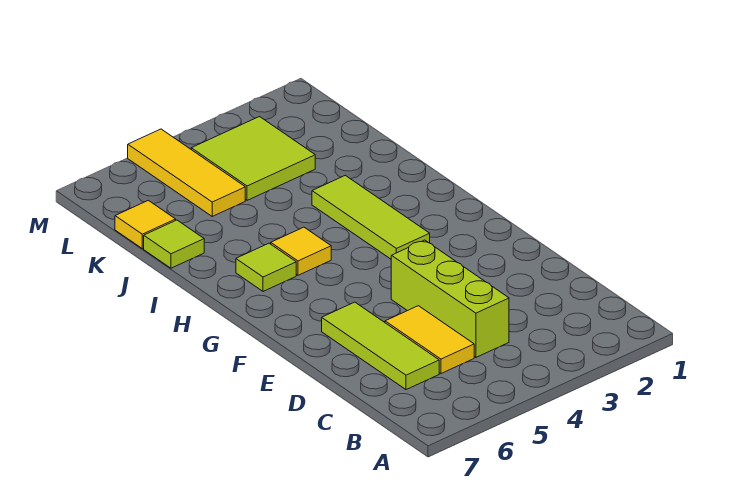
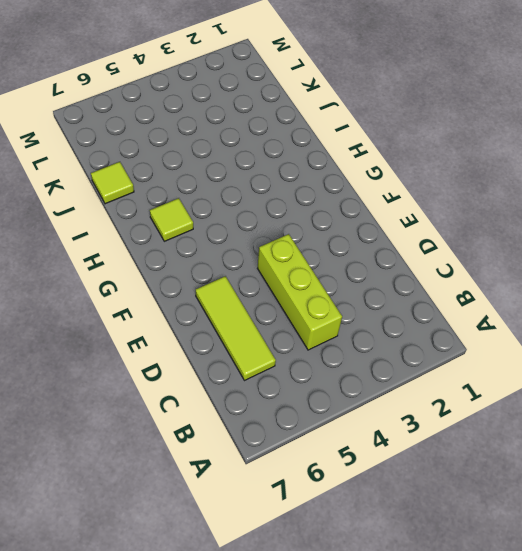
none -> yellow tile C5:D5 level 1
none -> lime tile G3:I3 level 1

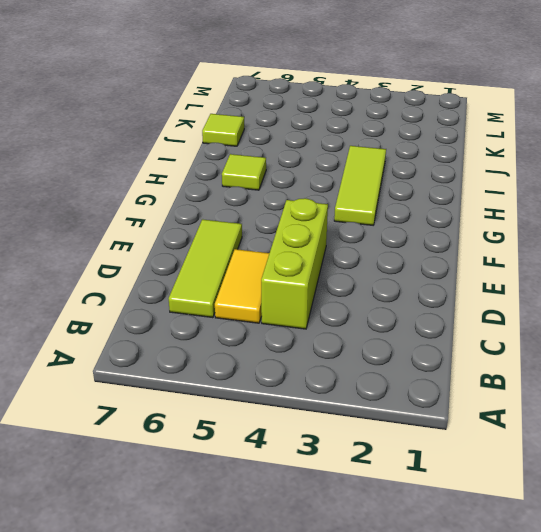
none -> yellow tile H5 level 1
none -> lime tile K3:L4 level 1

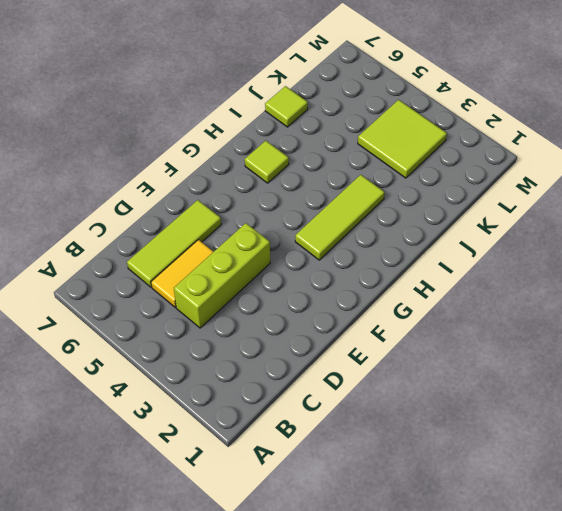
none -> yellow tile H5 level 1
none -> yellow tile K5:M5 level 1

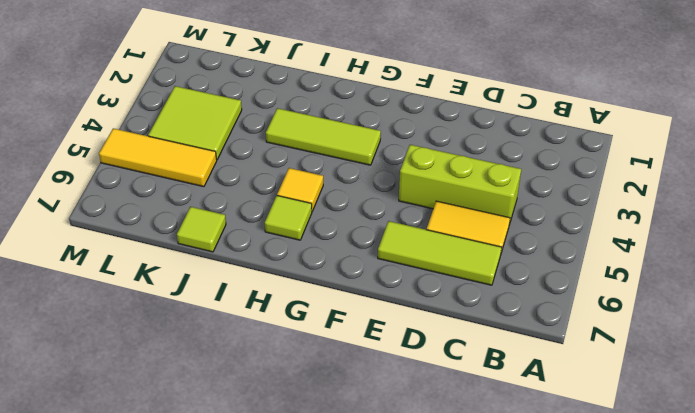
none -> yellow tile K7 level 1

